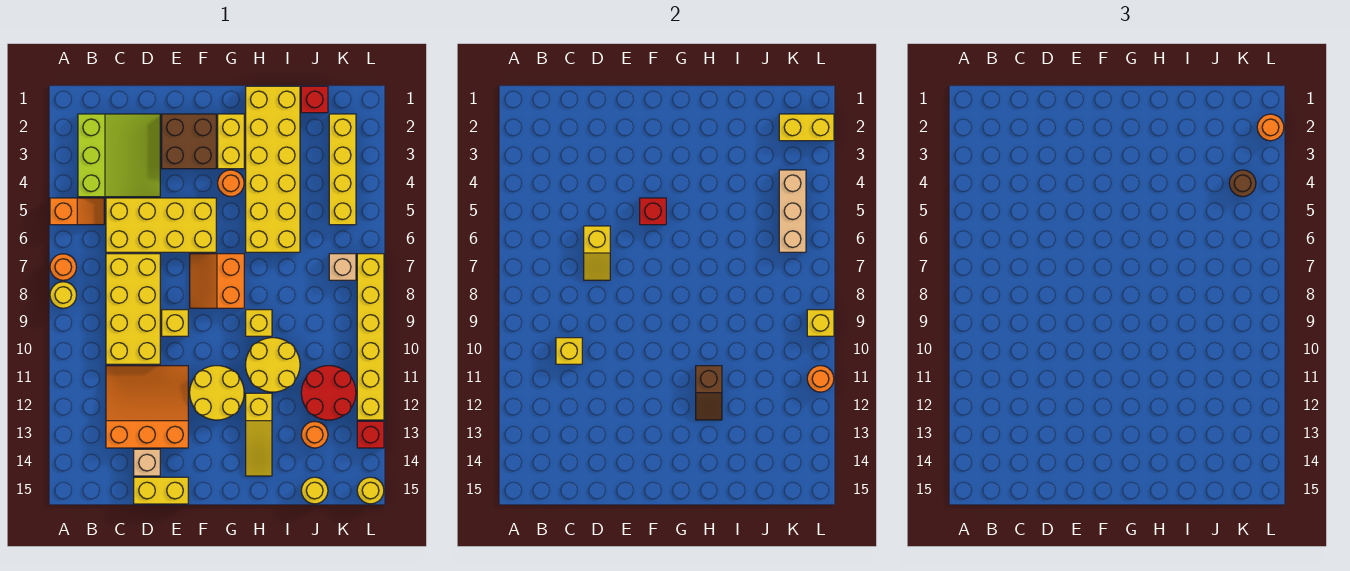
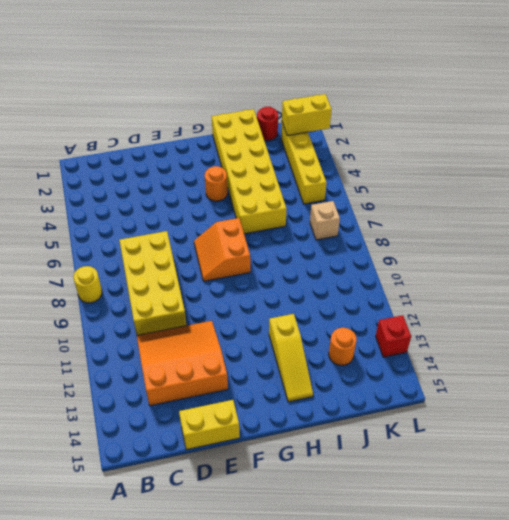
red round brick J1 level 1 -> red brick J1 level 1
none -> orange slope A5:B5 level 1 top A
none -> orange round brick A7 level 1
none -> lime slope B2:D4 level 1 top B
none -> yellow brick C5:F6 level 1

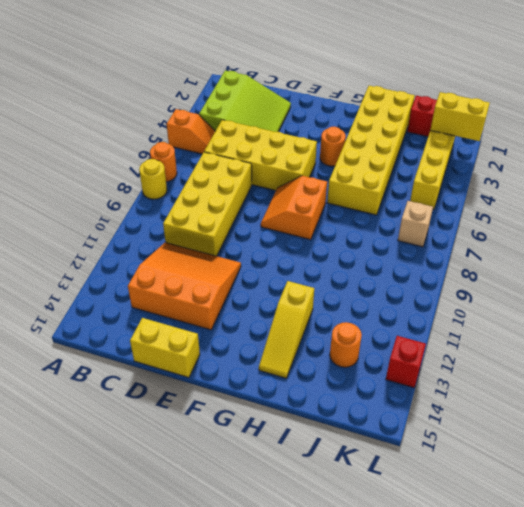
none -> tan brick D14 level 1
none -> brown brick E2:F3 level 1
none -> yellow brick E9 level 1
none -> yellow round brick F11:G12 level 1

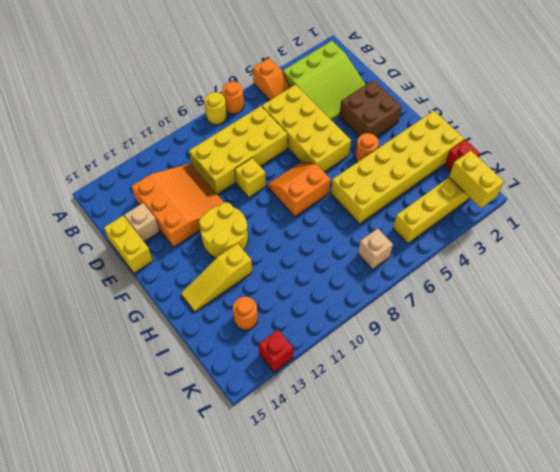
none -> yellow brick G2:G3 level 1
none -> yellow brick H9 level 1
none -> yellow round brick H10:I11 level 1
none -> red round brick J11:K12 level 1

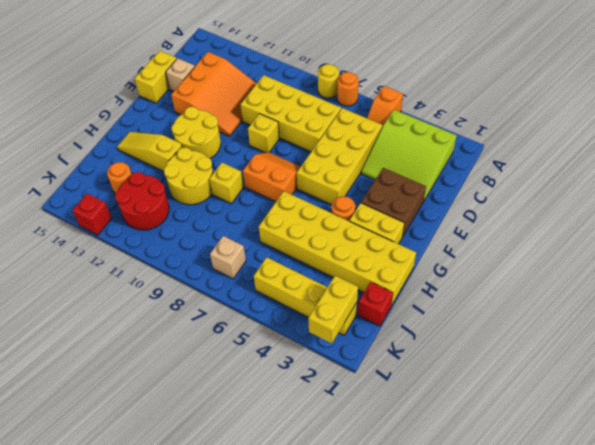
none -> yellow round brick J15 level 1
none -> yellow brick L7:L12 level 1
none -> yellow round brick L15 level 1
none -> yellow brick C10 level 2

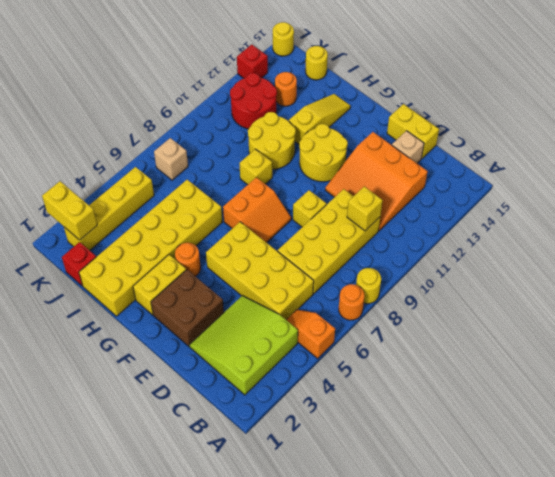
none -> yellow brick L7:L12 level 1
none -> yellow slope D6:D7 level 2 top 6
none -> red brick F5 level 2
none -> brown slope H11:H12 level 2 top 11

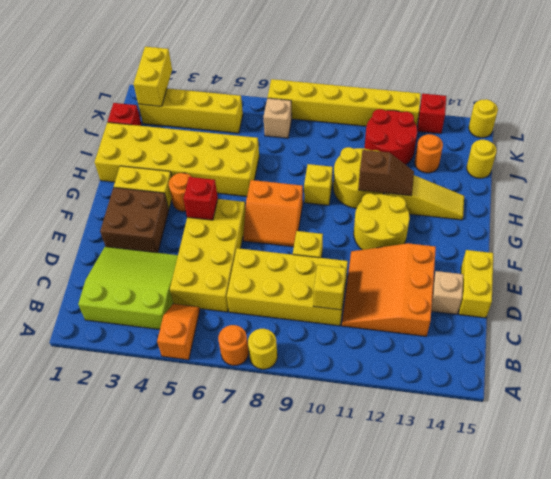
none -> yellow slope D6:D7 level 2 top 6
none -> tan brick K4:K6 level 2
none -> yellow brick L9 level 2
none -> orange round brick L11 level 2

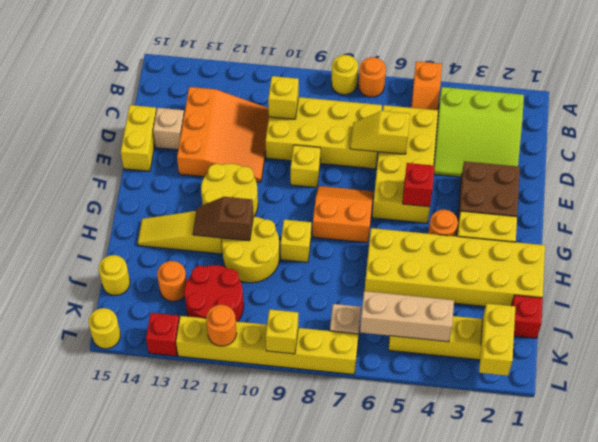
none -> brown round brick K4 level 3
none -> orange round brick L2 level 3

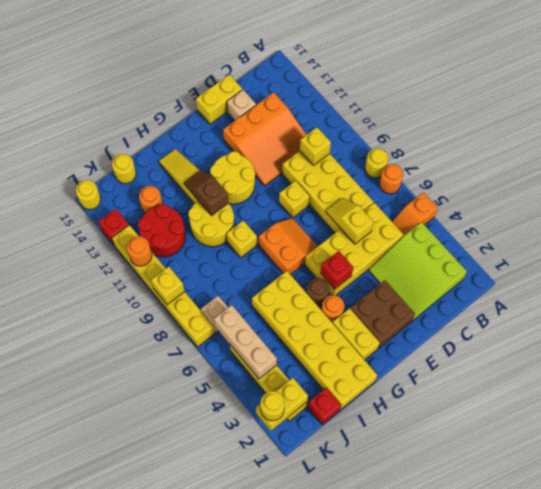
brown round brick G5 level 1 -> brown round brick K4 level 3
yellow round brick L2 level 3 -> orange round brick L2 level 3

